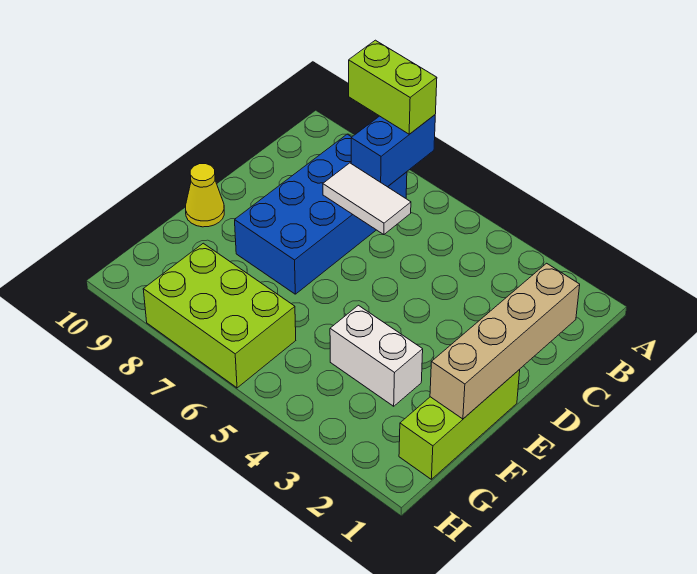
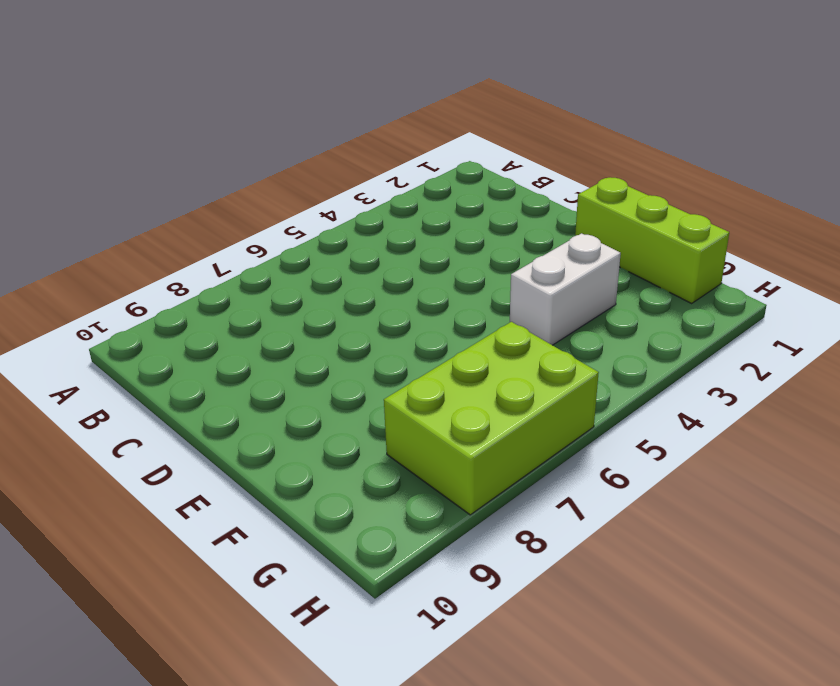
none -> blue brick B7:E8 level 1
none -> yellow cone E10 level 1

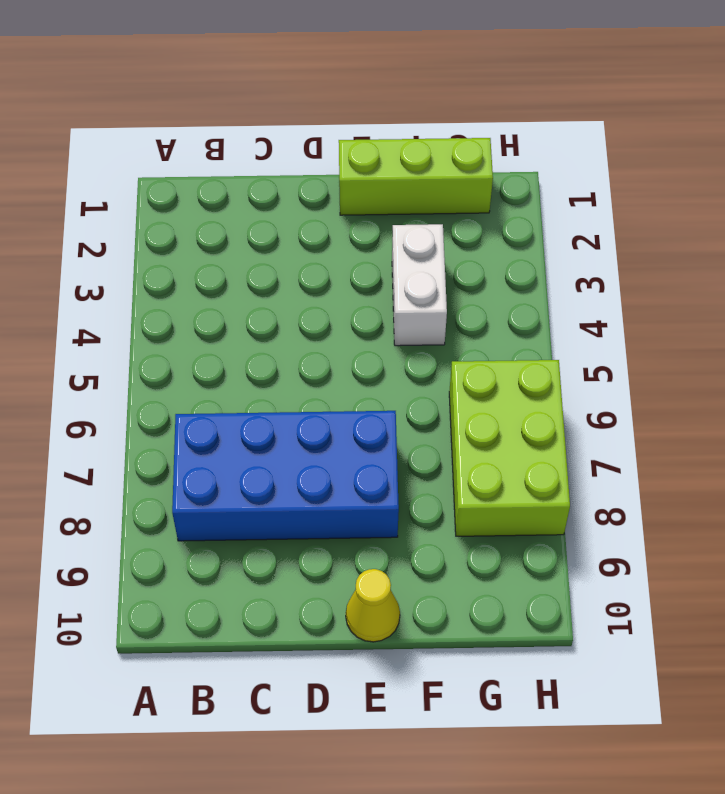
none -> blue brick A7:B7 level 2
none -> tan brick C1:F1 level 2

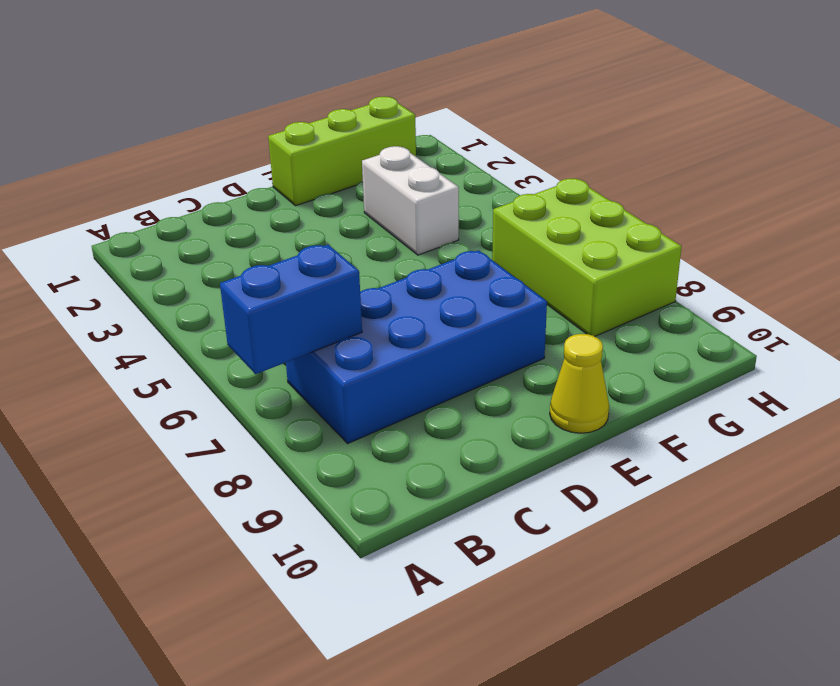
none -> tan brick C1:F1 level 2
none -> white tile C6:C7 level 2

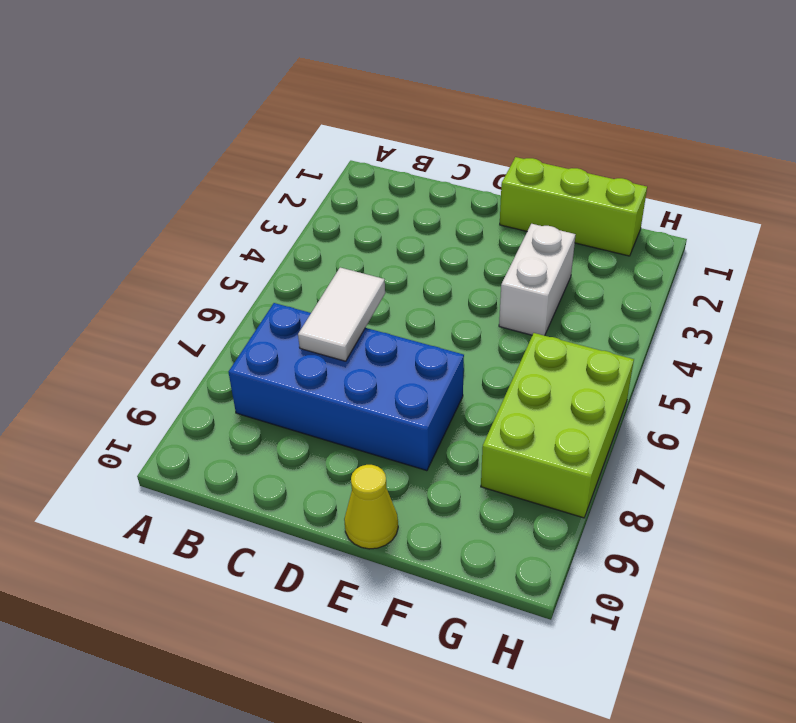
none -> blue brick A7:B7 level 2
none -> tan brick C1:F1 level 2

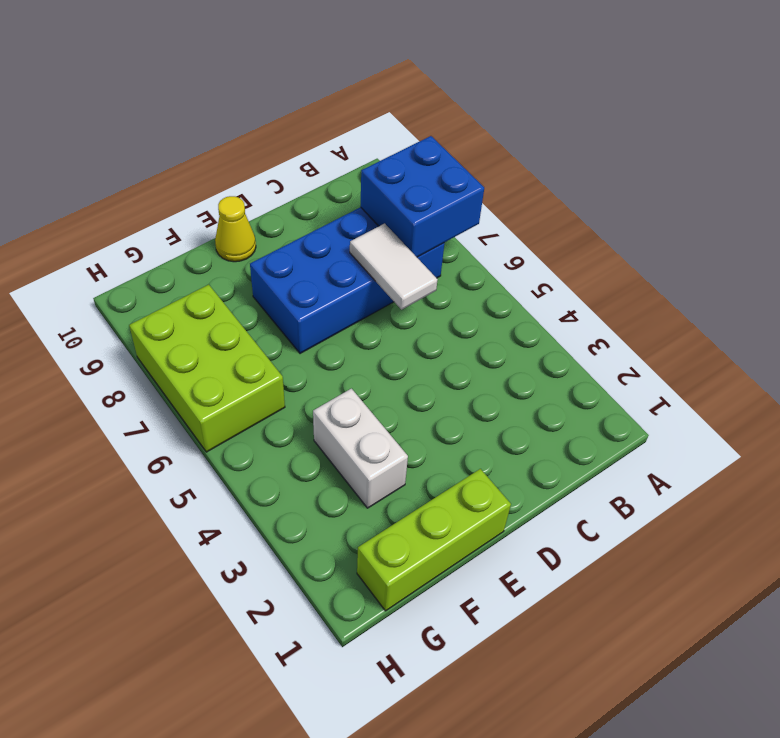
blue brick A7:B8 level 2 -> blue brick A7:B7 level 2
none -> tan brick C1:F1 level 2
none -> lime brick A7:A8 level 3

